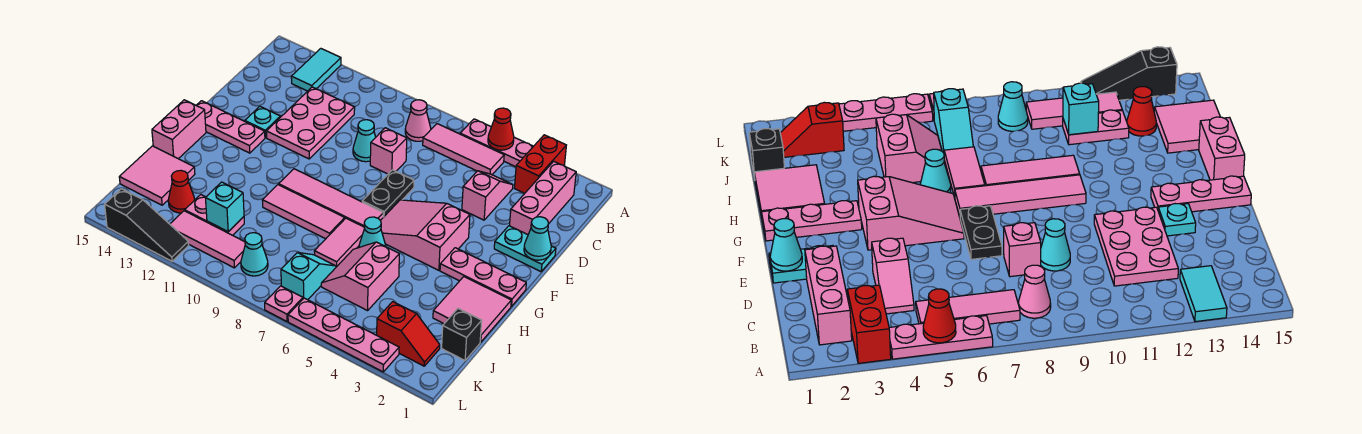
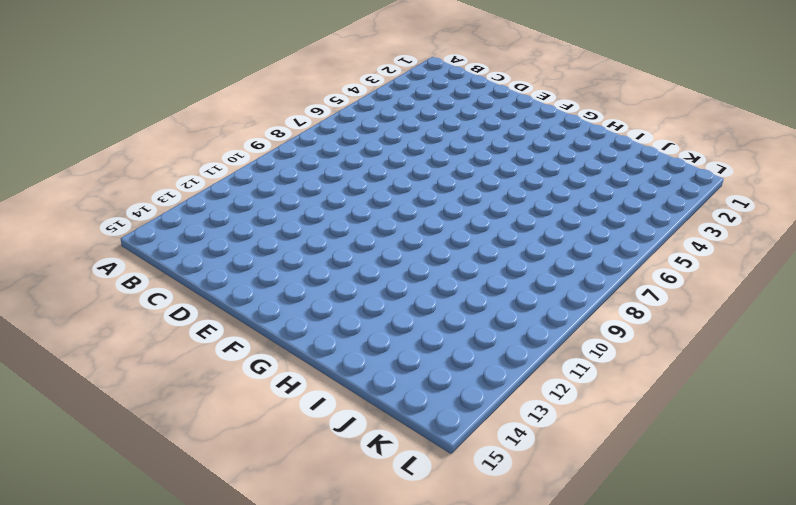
none -> red brick A3:B3 level 1
none -> pink plate A4:A6 level 1
none -> cyan tile A13:B13 level 1
none -> pink brick B2:D2 level 1

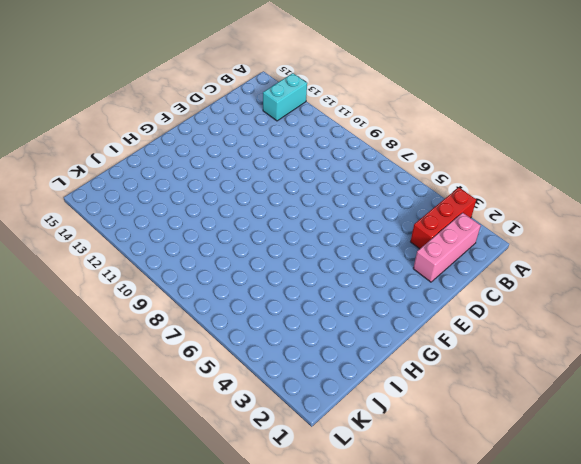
red brick A3:C3 level 1 -> red brick A3:B3 level 1
cyan brick A13:B13 level 1 -> cyan tile A13:B13 level 1
none -> pink plate A4:A6 level 1
none -> pink tile B5:B7 level 1
none -> pink cone B8 level 1
none -> pink slope C4:D4 level 1 top D

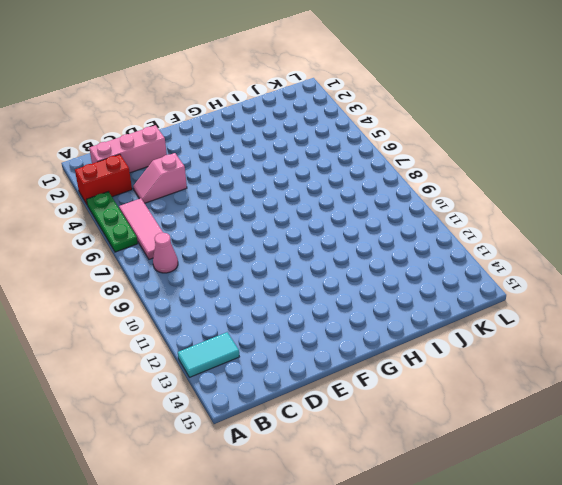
green plate A4:A6 level 1 -> pink plate A4:A6 level 1
none -> pink plate C11:E12 level 1
none -> pink brick D8 level 1
none -> cyan cone D9 level 1
none -> cyan plate E1:E2 level 1

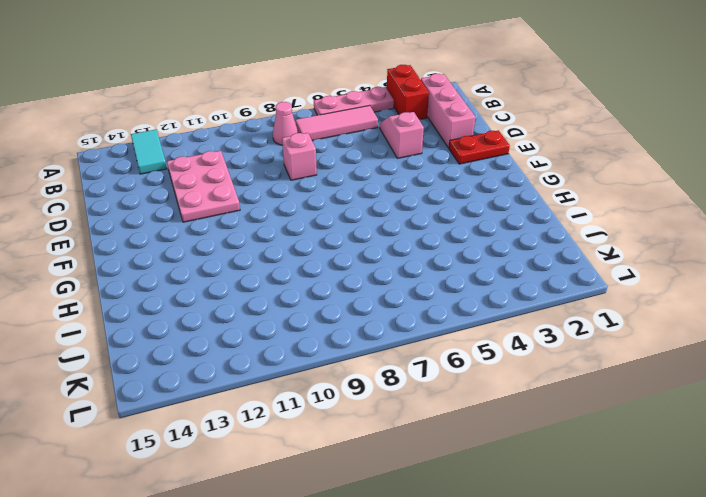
red plate E1:E2 level 1 -> cyan plate E1:E2 level 1
none -> cyan cone D9 level 1
none -> black plate E7:F7 level 1
none -> cyan plate E13 level 1
none -> pink slope F4:G6 level 1 top 4

